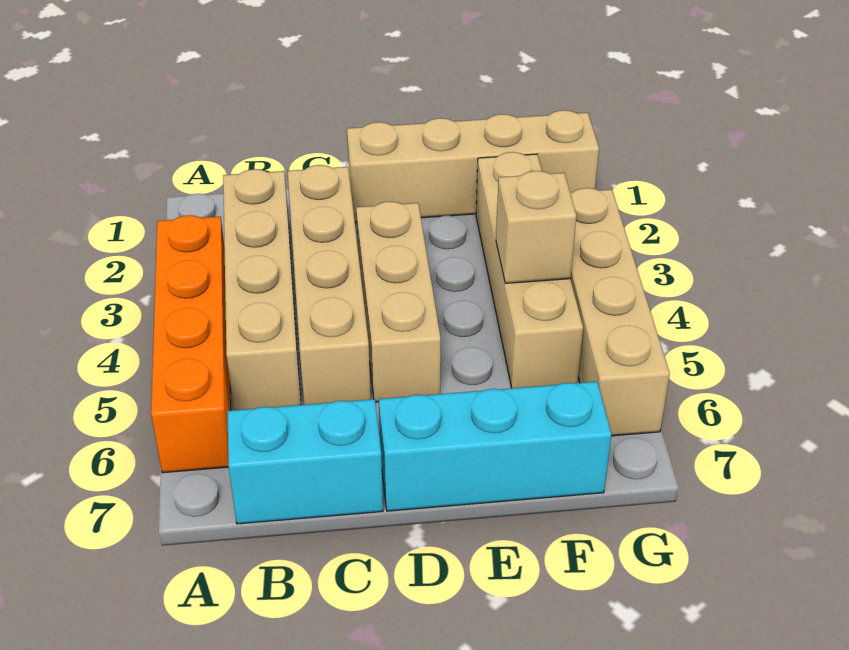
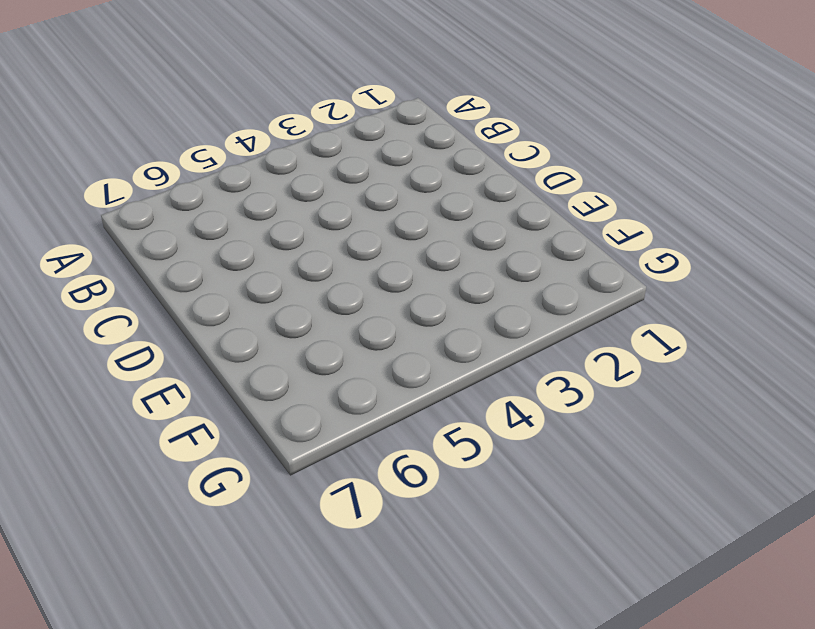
none -> orange brick A3:A6 level 1
none -> tan brick B2:B5 level 1

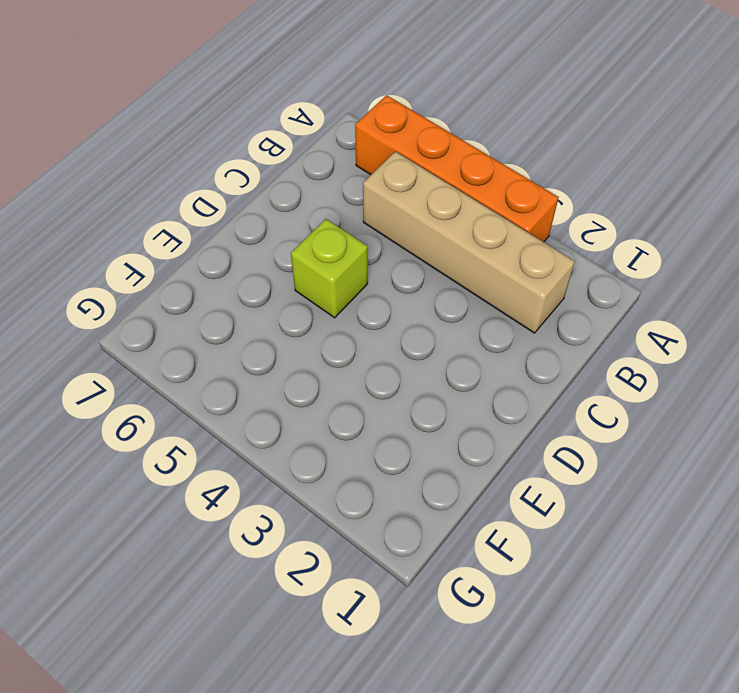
lime brick D5 level 1 -> tan brick D3:D5 level 1
none -> cyan brick B7:C7 level 1
none -> tan brick C2:C5 level 1

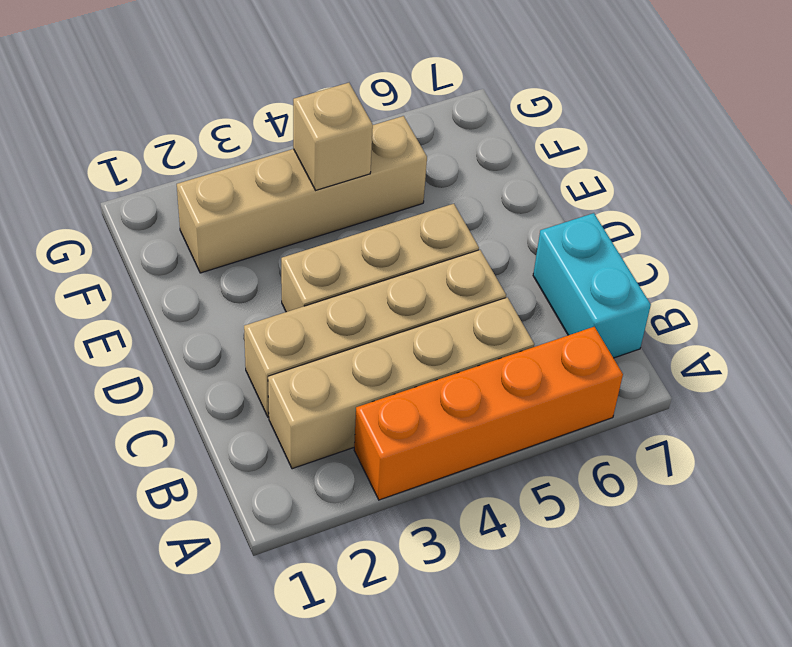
none -> tan brick D1:G1 level 1
none -> cyan brick D7:F7 level 1

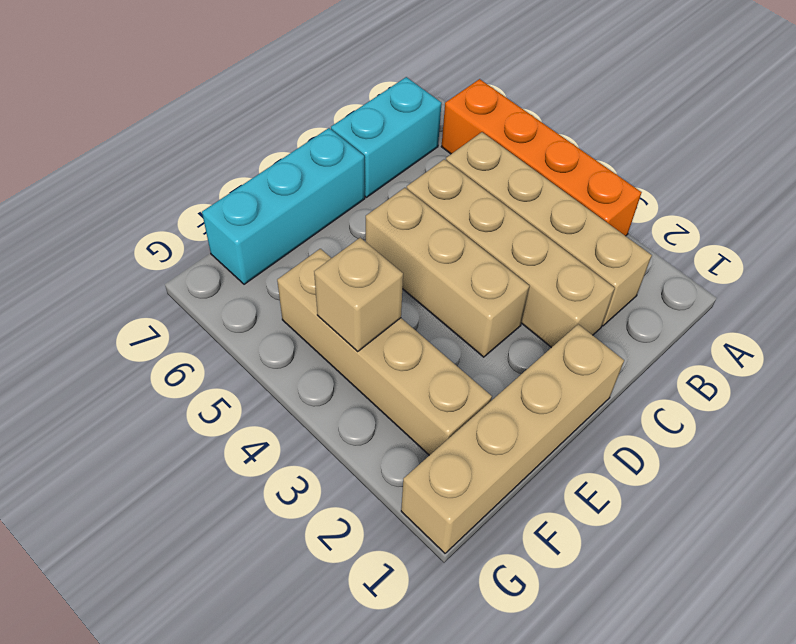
none -> tan brick G3:G6 level 1

